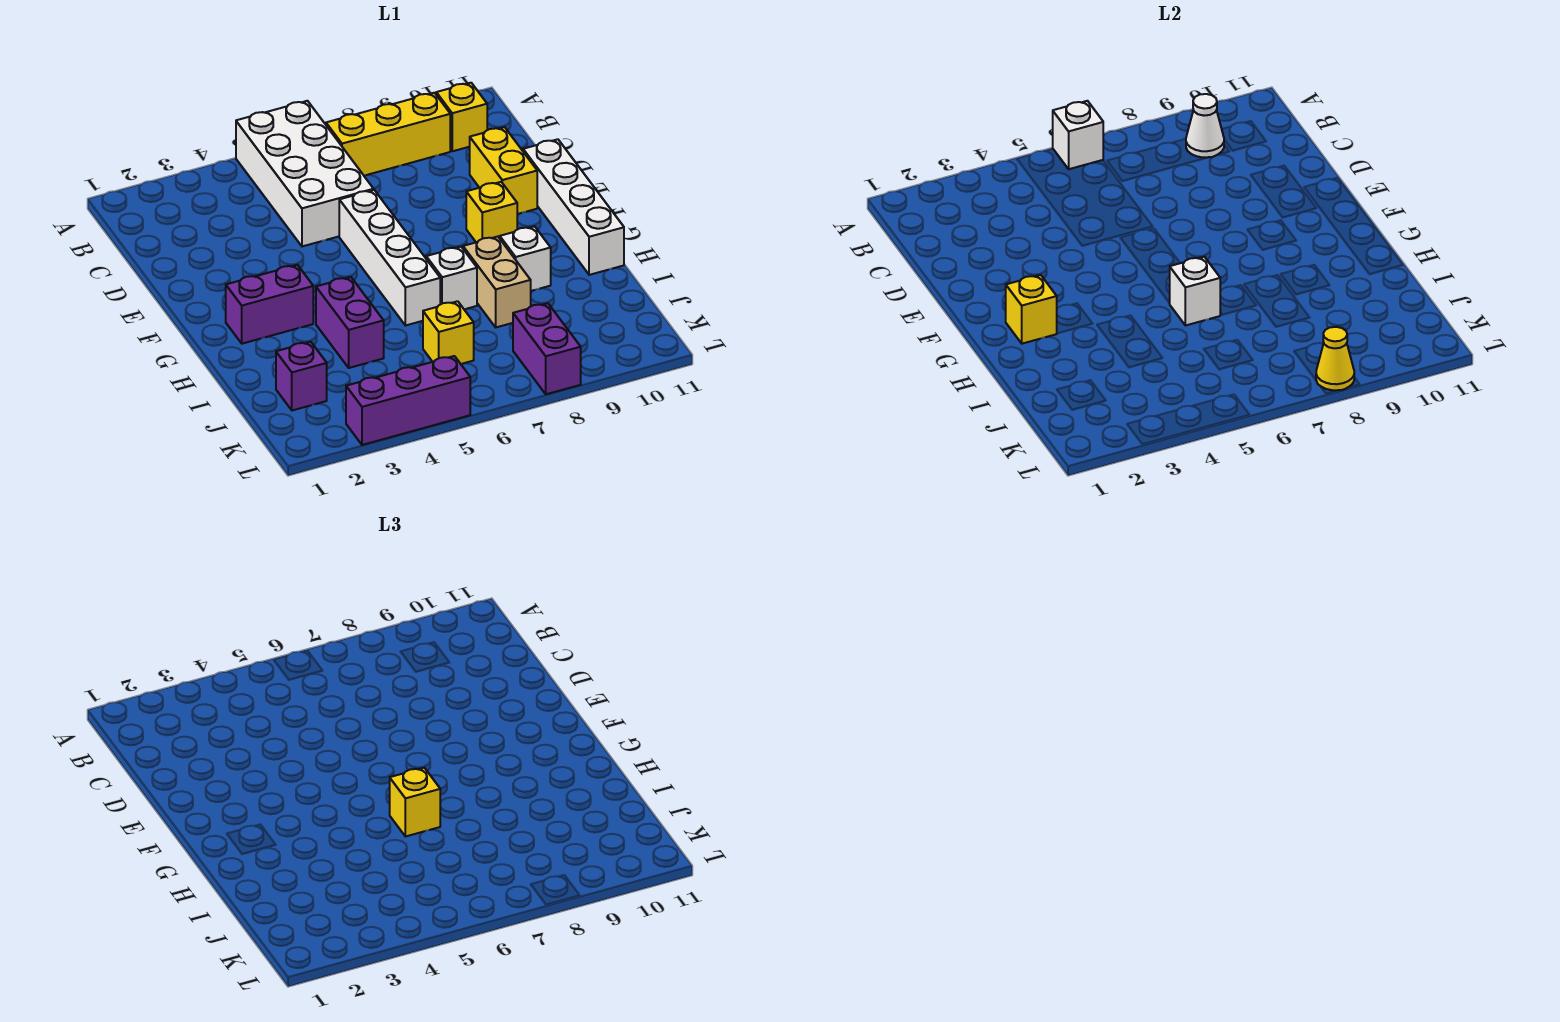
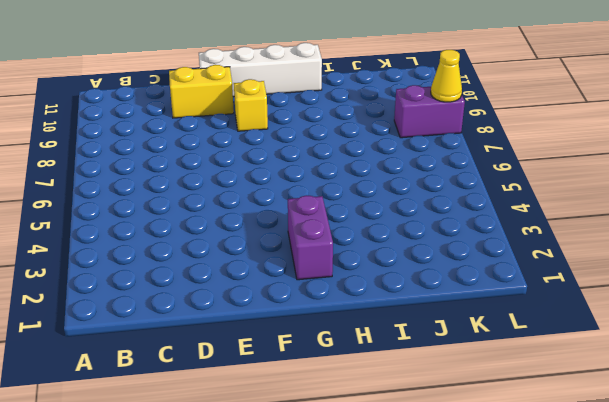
none -> white brick A5:D6 level 1
none -> yellow brick B7:B9 level 1
none -> yellow brick B10 level 1

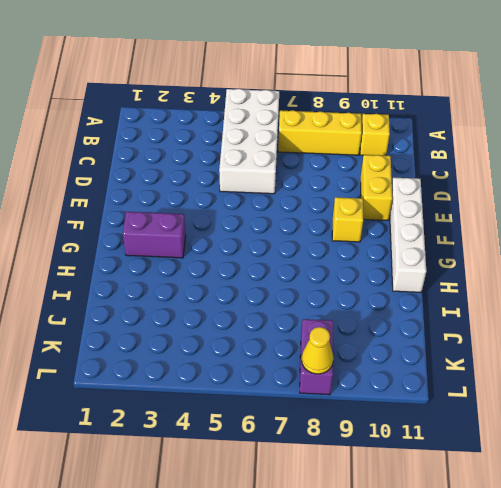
none -> white brick E6:H6 level 1
none -> purple brick H4:I4 level 1
none -> white brick H7 level 1

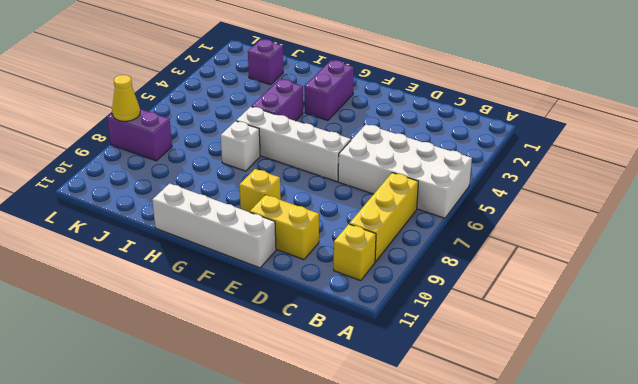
purple brick H4:H5 level 1 -> purple brick H4:I4 level 1
none -> tan brick H8:I8 level 1
none -> white brick H9 level 1
none -> yellow brick J6 level 1

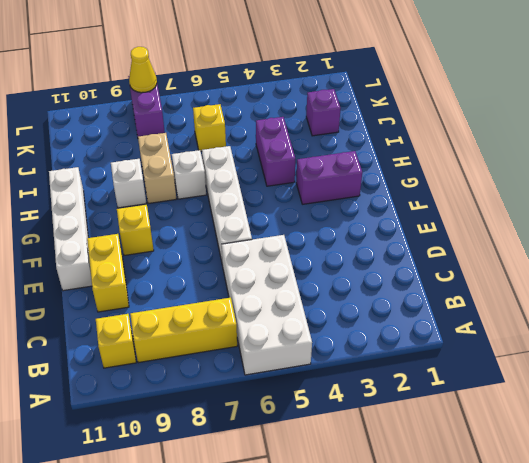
none -> purple brick L3:L5 level 1
none -> white brick A6 level 2
none -> white cone B9 level 2

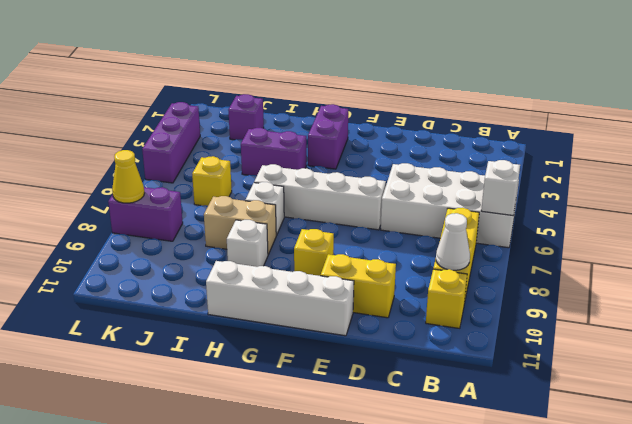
none -> yellow brick G2 level 2
none -> white brick H6 level 2
none -> yellow brick H6 level 3

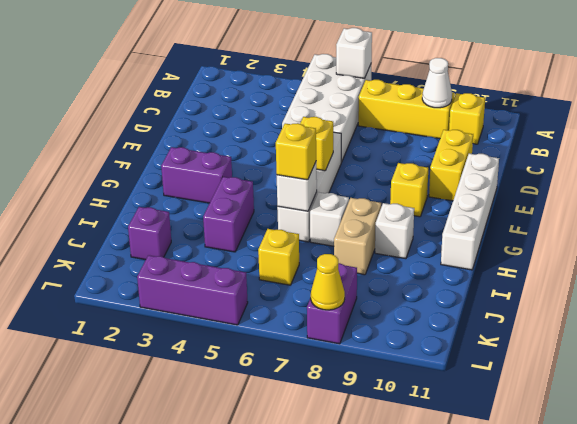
yellow brick F6 level 2 -> yellow brick G2 level 2

